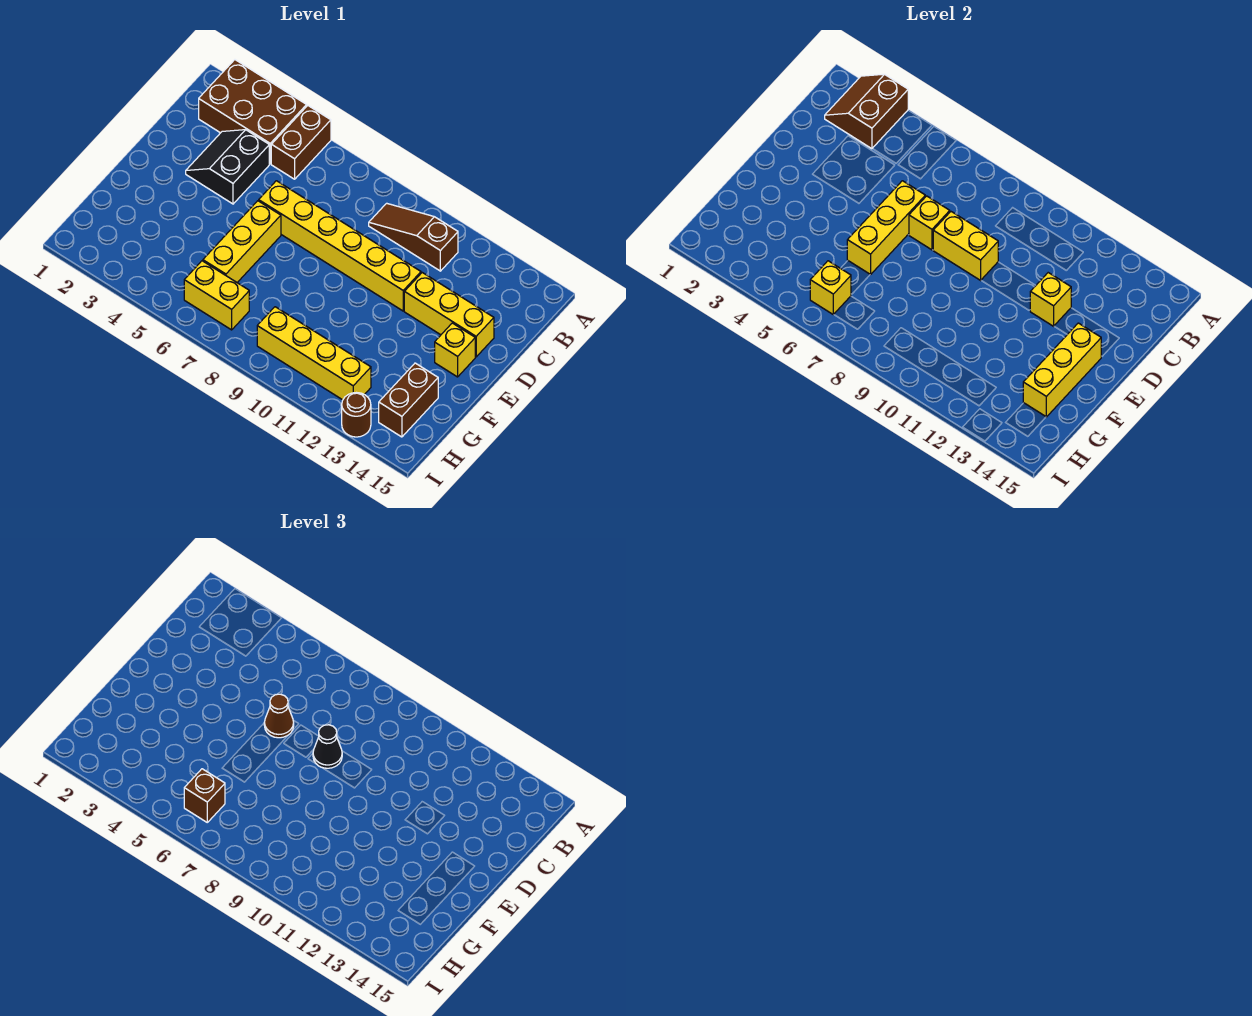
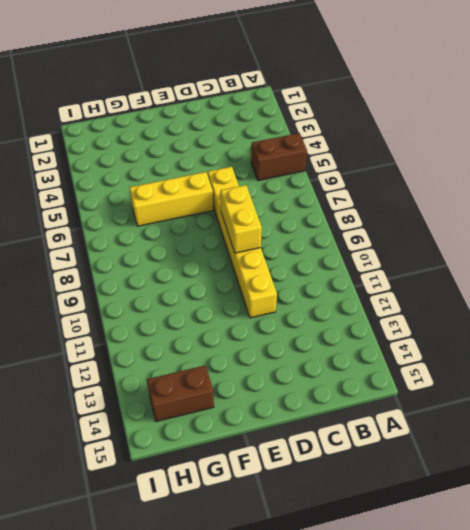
none -> brown brick A2:B4 level 1
none -> brown slope B9:B11 level 1 top 11
none -> black slope C3:D4 level 1 top 4

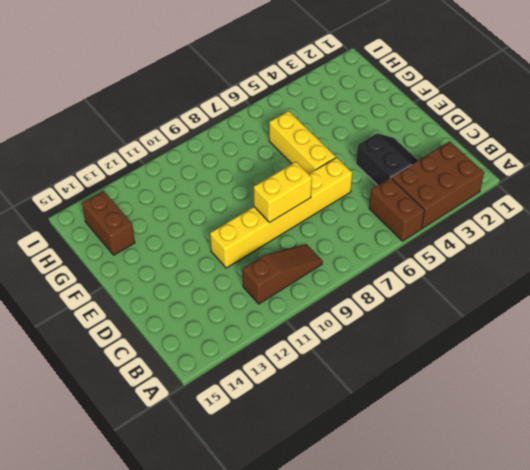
none -> yellow brick D12:D14 level 1
none -> yellow brick E14 level 1
none -> yellow brick H6:H7 level 1

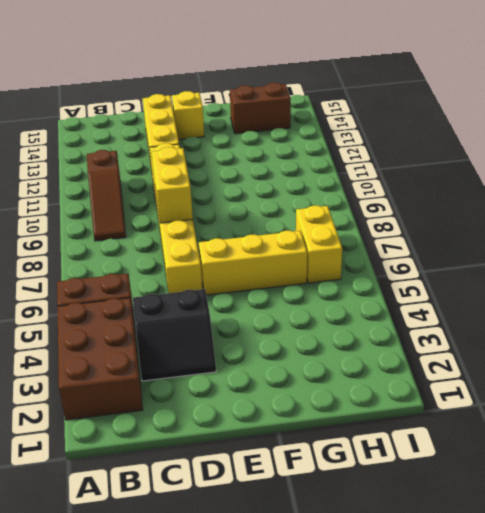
none -> yellow brick H9:H12 level 1
none -> brown round brick I13 level 1
none -> brown slope A2:B3 level 2 top 3

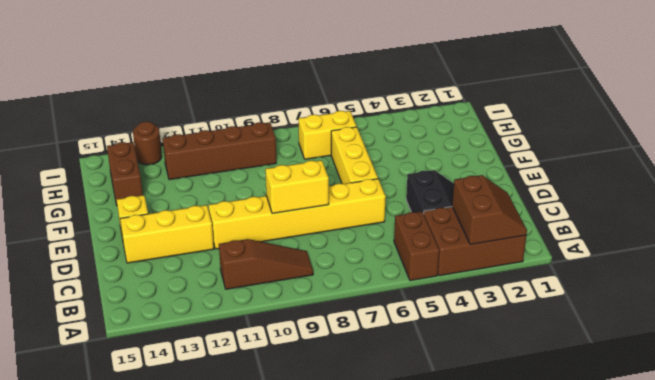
brown brick H9:H12 level 1 -> yellow brick H9:H12 level 1
none -> yellow brick D6:F6 level 2
none -> yellow brick D7 level 2
none -> yellow brick D12 level 2

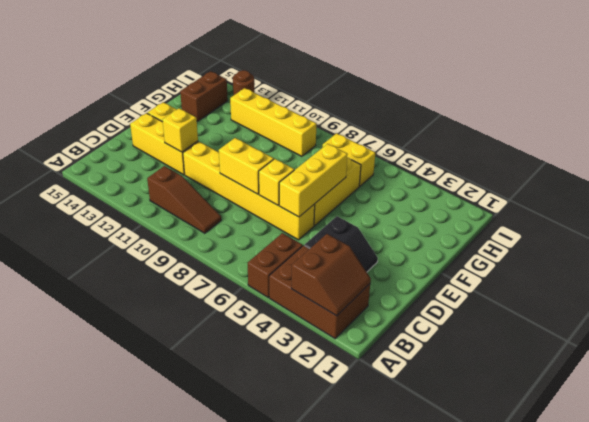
none -> yellow brick E14:G14 level 2
none -> yellow brick H6 level 2
none -> brown cone D6 level 3

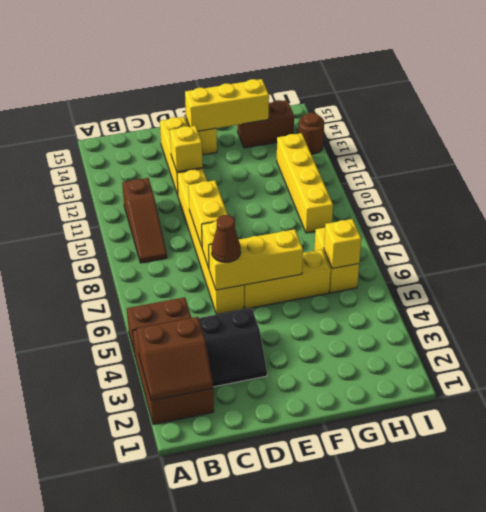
none -> black cone D8 level 3
none -> brown brick H6 level 3

